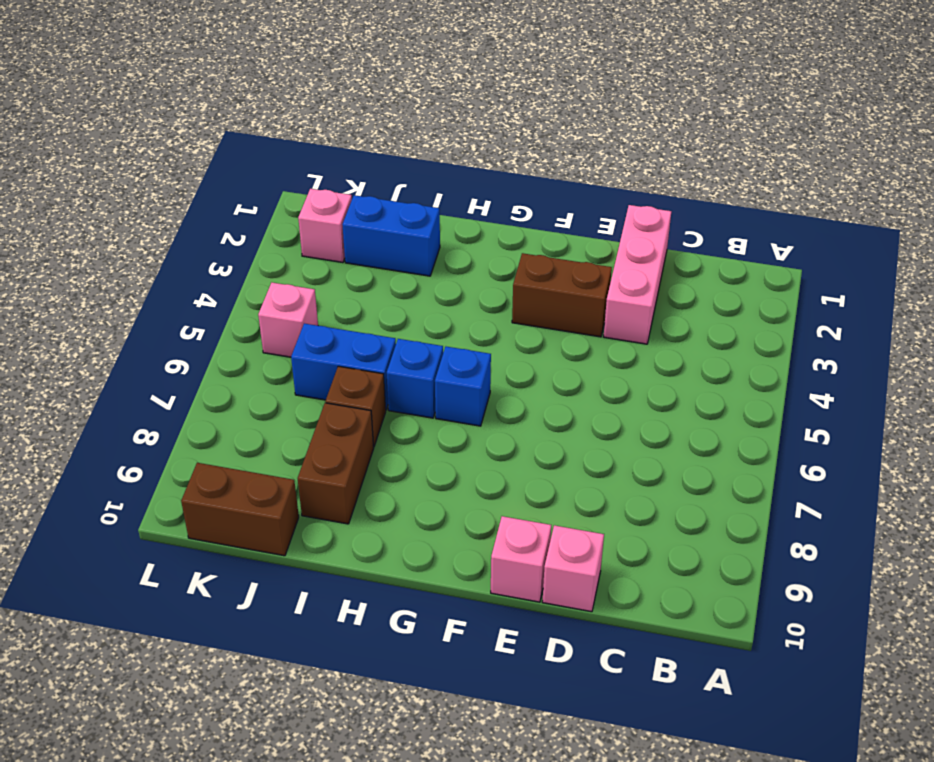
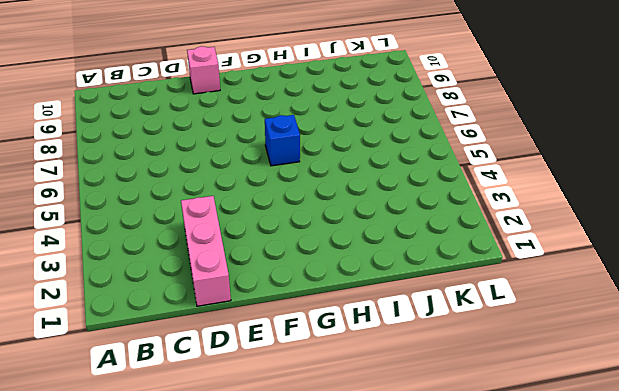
none -> pink brick D10 level 1
none -> brown brick E3:F3 level 1
none -> blue brick H6 level 1

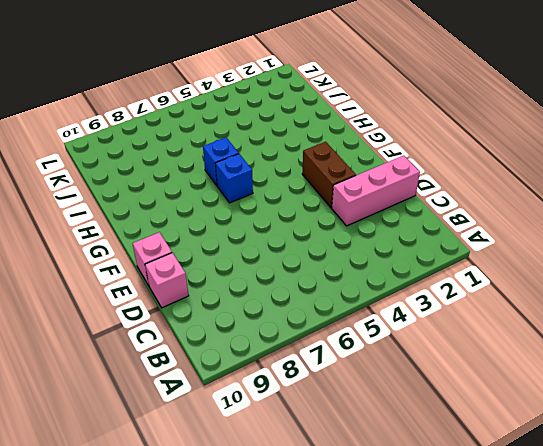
none -> blue brick I2:J2 level 1
none -> blue brick I6:J6 level 1
none -> brown brick I7 level 1

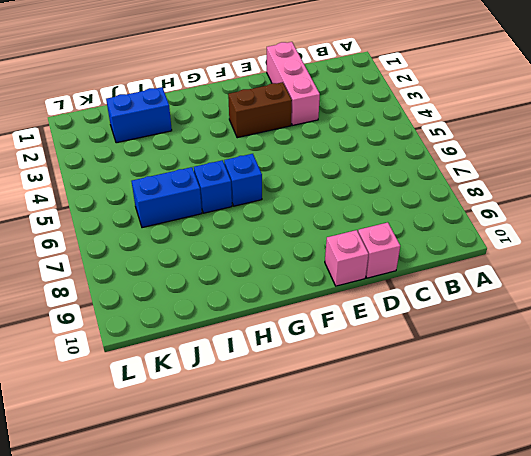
none -> brown brick I7 level 1
none -> brown brick I8:I9 level 1
none -> brown brick J10:K10 level 1

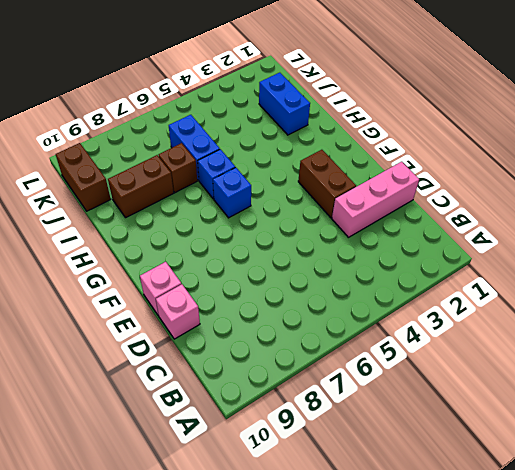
none -> pink brick K2 level 1
none -> pink brick K5 level 1

